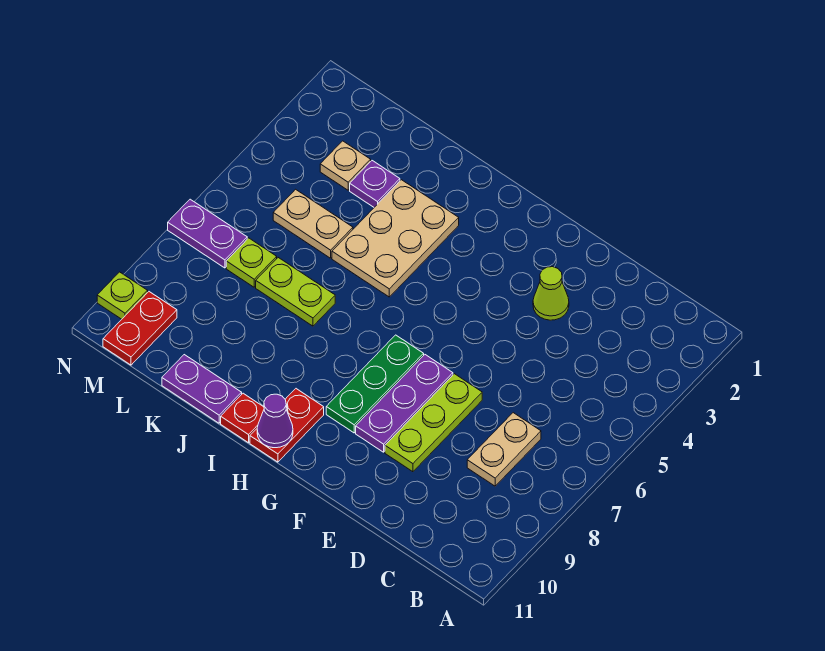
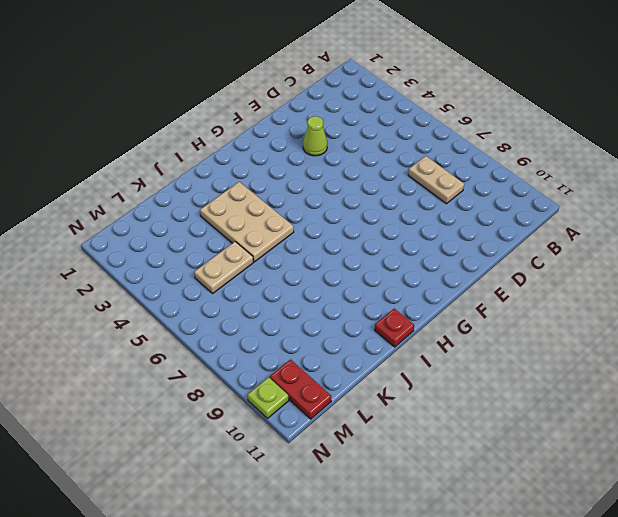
none -> lime plate E7:E9 level 1
none -> purple plate F7:F9 level 1
none -> green plate G7:G9 level 1

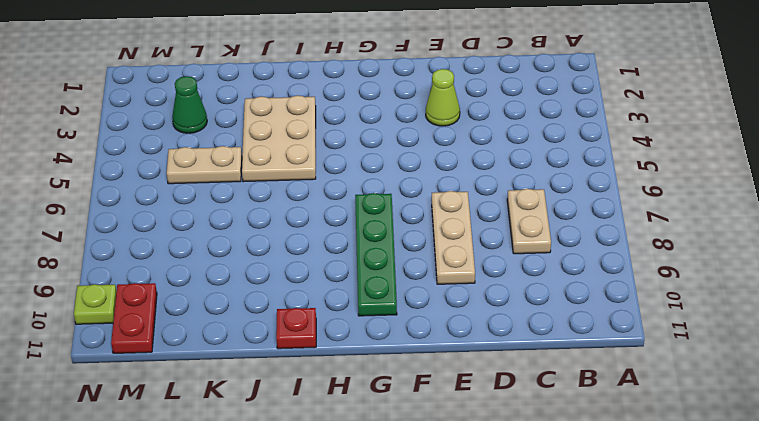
tan plate E7:E9 level 1 -> lime plate E7:E9 level 1
green plate G7:G10 level 1 -> green plate G7:G9 level 1
green cone L3 level 1 -> tan plate L3 level 1
none -> purple plate F7:F9 level 1
none -> red plate H10:H11 level 1
none -> lime plate J7:K7 level 1

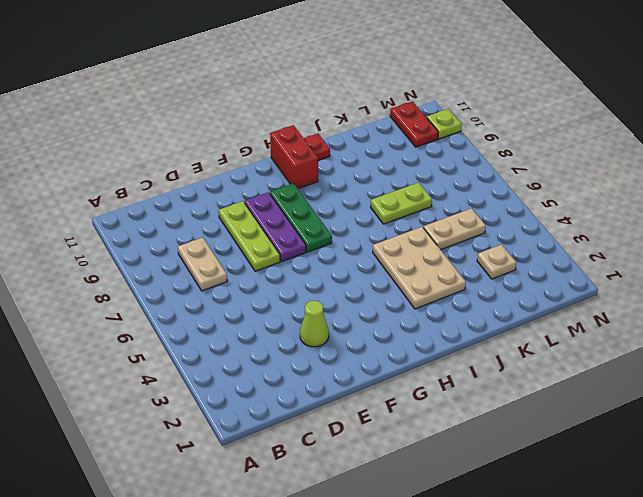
red brick H10:H11 level 1 -> red plate H10:H11 level 1
none -> purple plate J11:K11 level 1
none -> purple plate K3 level 1
none -> lime plate L7 level 1

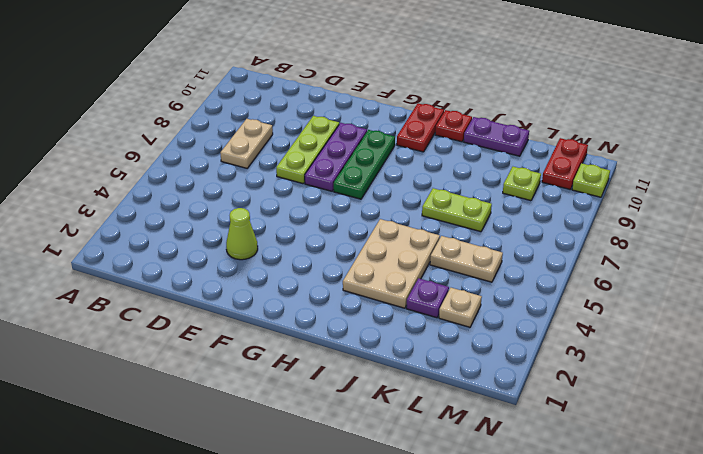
lime plate L9 level 1 -> lime plate L7 level 1
none -> purple plate M7:N7 level 1
none -> purple cone H11 level 2

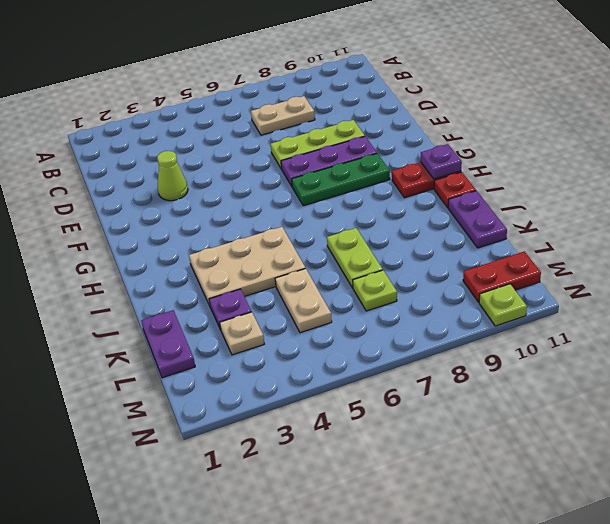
purple plate H11 level 2 -> purple cone H11 level 2
purple plate K1:L1 level 1 -> purple plate M7:N7 level 1

